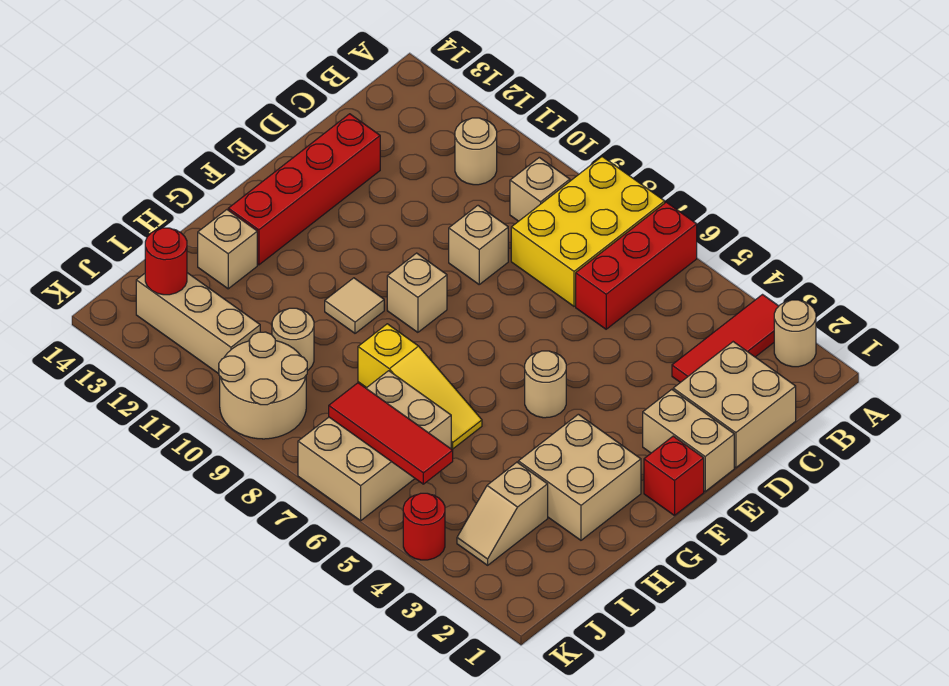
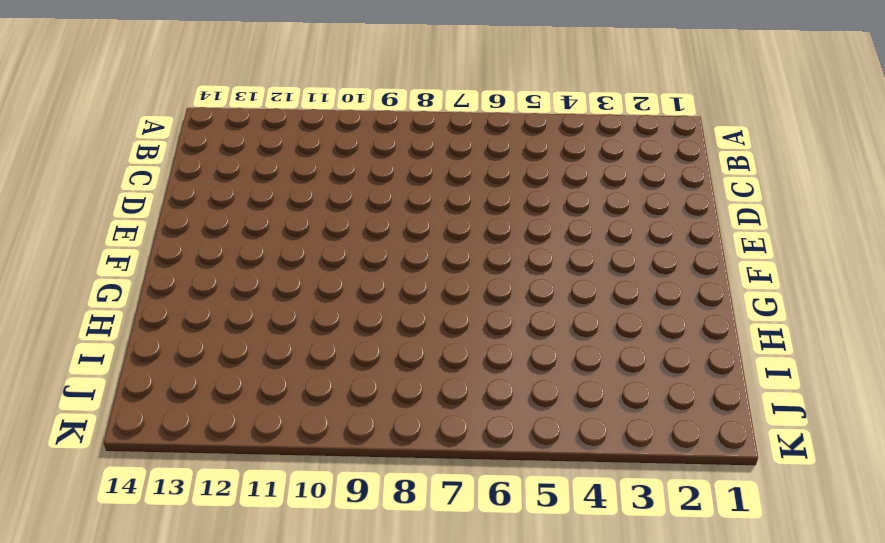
none -> tan round brick A2 level 1
none -> red tile A3:C3 level 1
none -> red brick A6:C6 level 1

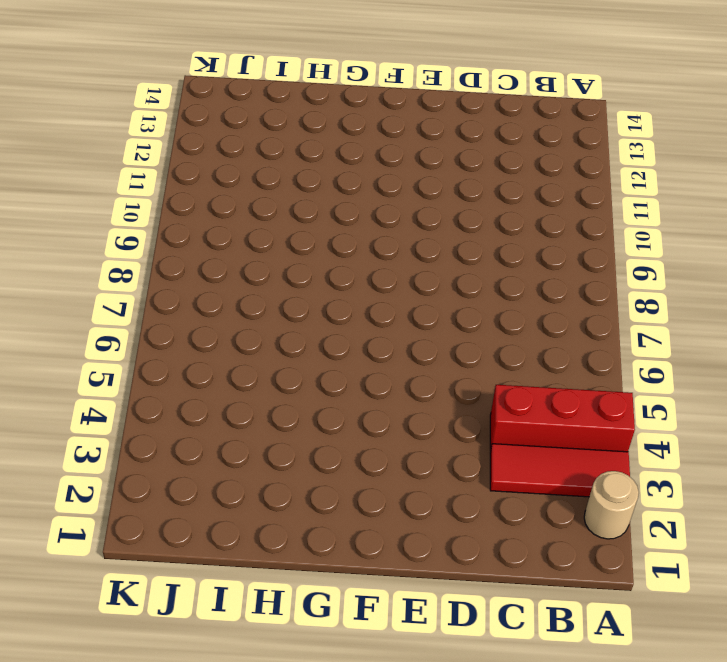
red brick A4:C4 level 1 -> red brick A6:C6 level 1
none -> yellow brick A7:C8 level 1
none -> tan brick B9 level 1
none -> tan round brick B11 level 1

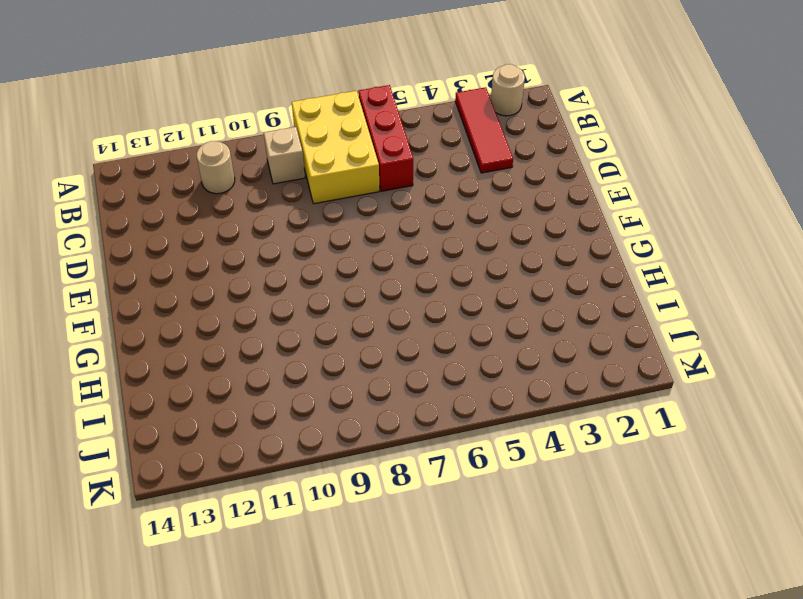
none -> tan brick C1:D2 level 1
none -> tan brick D9 level 1
none -> red brick D13:G13 level 1

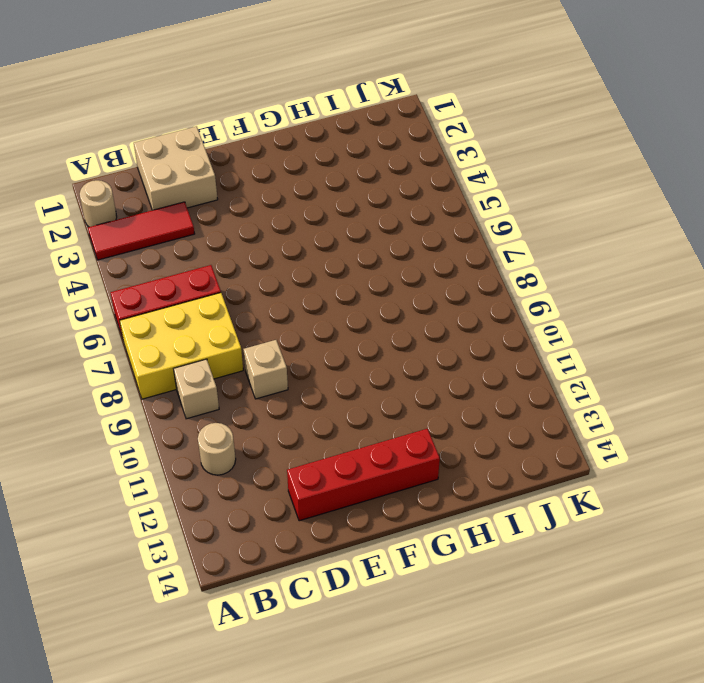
none -> tan brick E1:E2 level 1
none -> red brick F1 level 1
none -> tan round brick F5 level 1

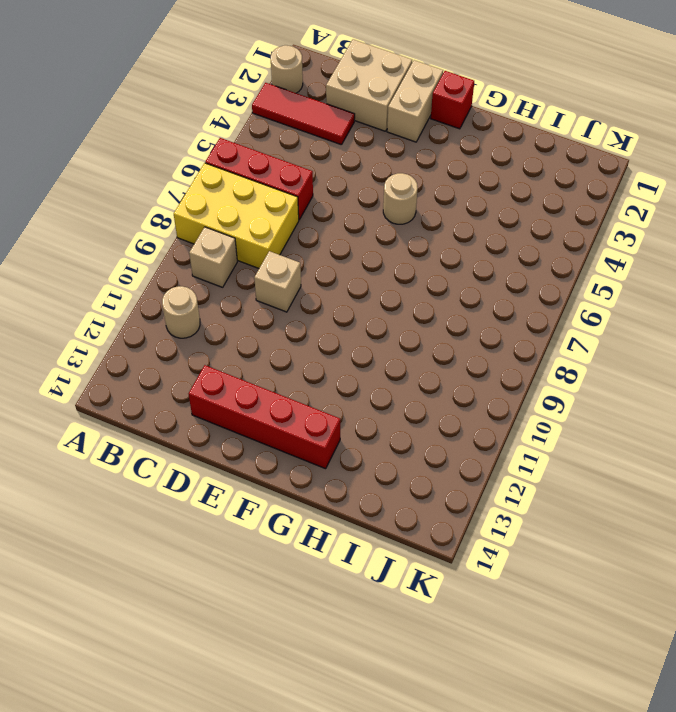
none -> tan brick F9 level 1
none -> tan brick G2:H3 level 1
none -> tan tile G10 level 1

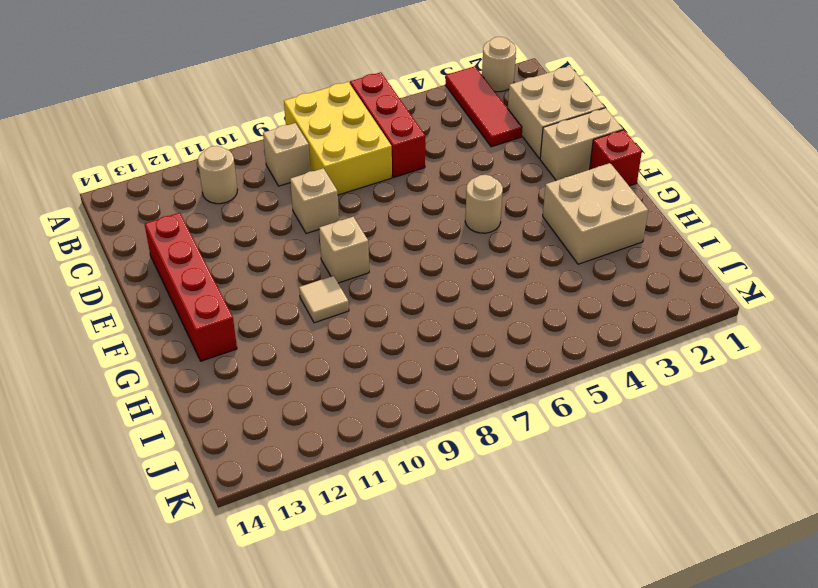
none -> yellow slope H6:H8 level 1 top 8
none -> tan brick H13 level 1
none -> tan slope I3:J3 level 1 top I

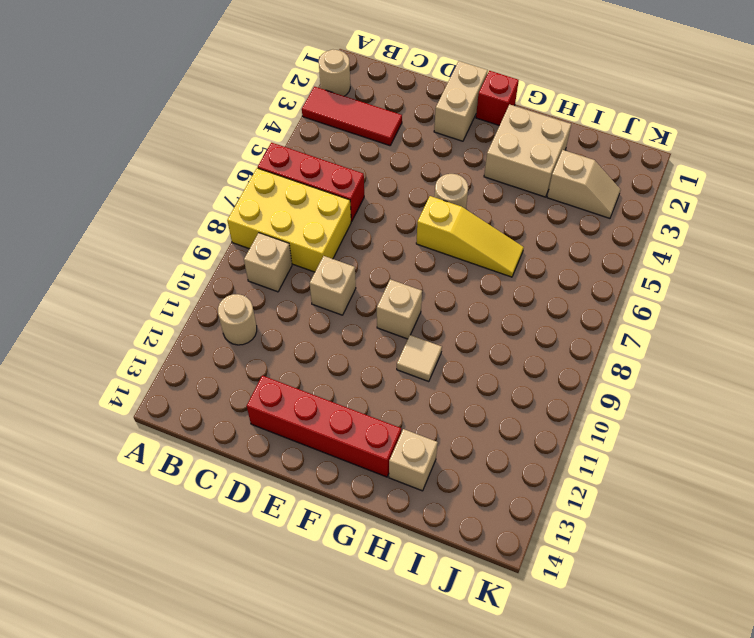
yellow slope F6:H6 level 1 top F -> yellow slope H6:H8 level 1 top 8
none -> tan brick C1:D2 level 1
none -> tan brick I6:K7 level 1
none -> tan round brick I10 level 1

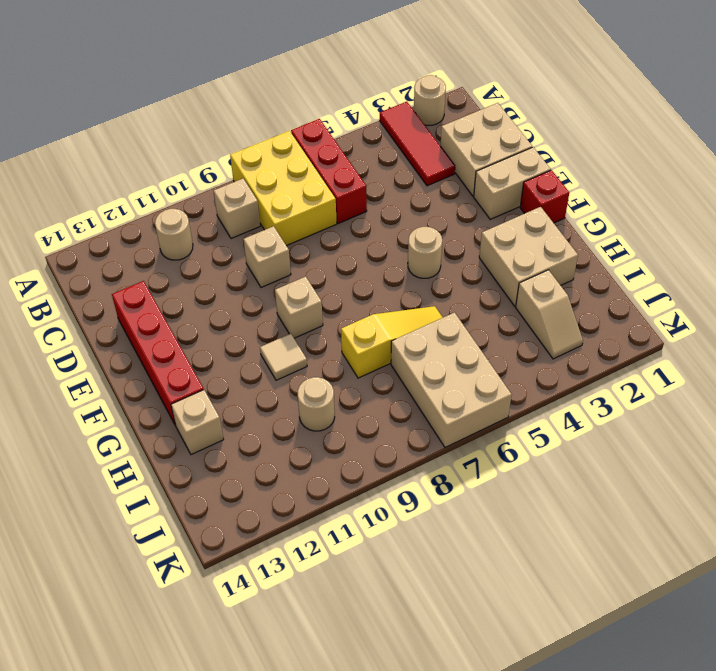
none -> tan round brick J9:K10 level 1
none -> tan brick J11:J13 level 1
none -> red round brick K4 level 1

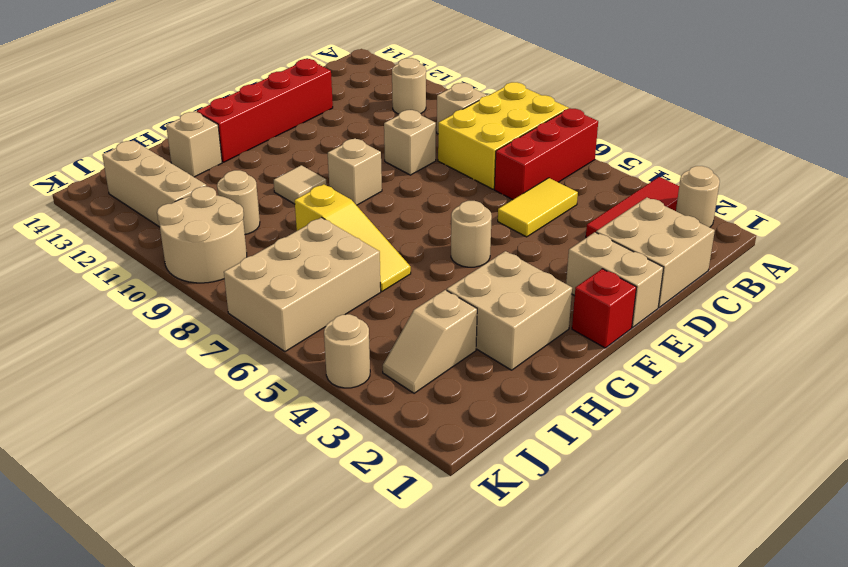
yellow tile C5:D5 level 1 -> none
tan round brick K4 level 1 -> red round brick K4 level 1
none -> red tile J5:J7 level 2
none -> red round brick J13 level 2

